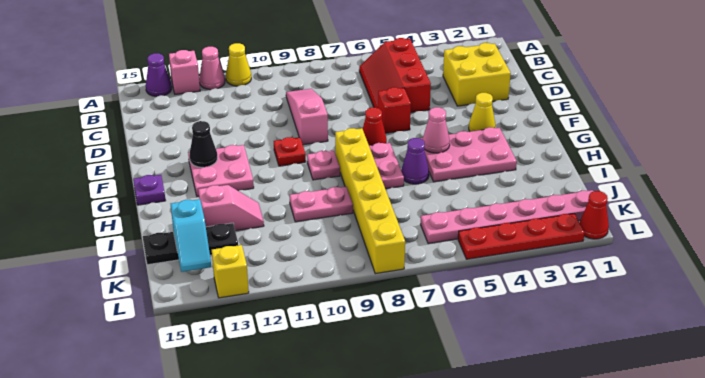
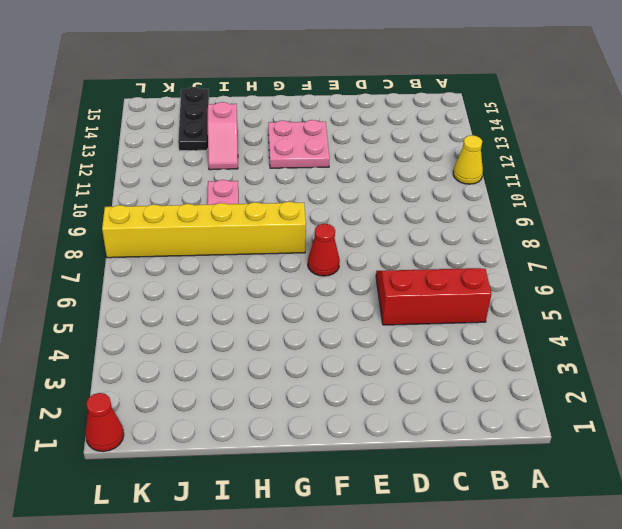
none -> pink cone A12 level 1
none -> pink brick A13 level 1
none -> purple cone A14 level 1

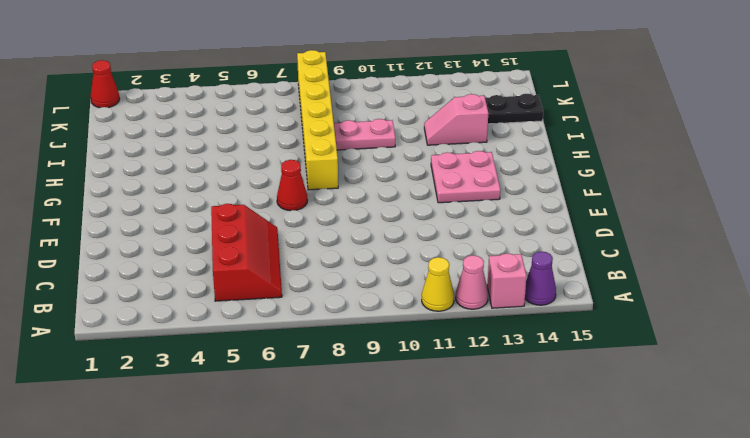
none -> yellow brick C2:D3 level 1
none -> pink slope C9:E9 level 1 top E
none -> red brick E6 level 1

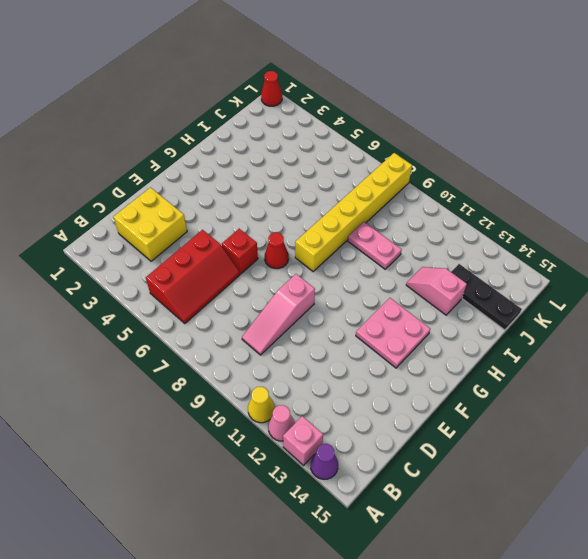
none -> yellow cone F3 level 1
none -> red plate F10 level 1
none -> pink plate G3:H5 level 1

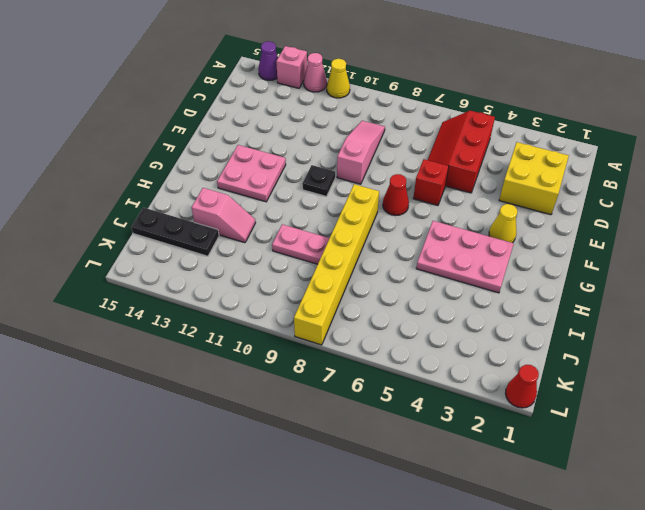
black plate F10 level 1 -> red plate F10 level 1
none -> pink plate G7:H7 level 1
none -> pink plate G9 level 1
none -> purple plate G15 level 1

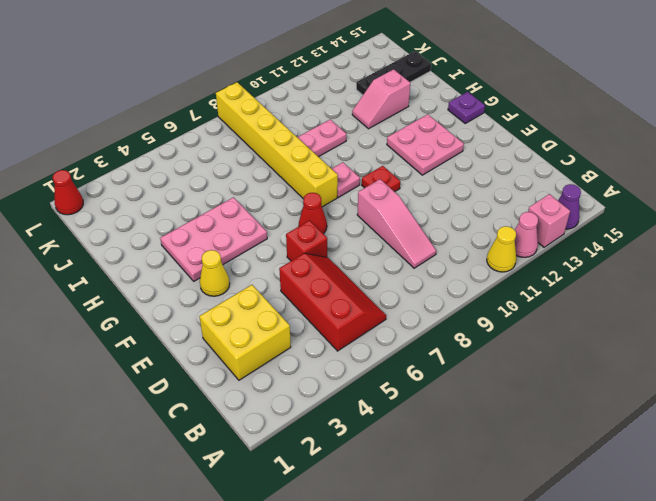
none -> pink plate G7:H7 level 1
none -> purple cone H6 level 1
none -> pink plate K1:K6 level 1

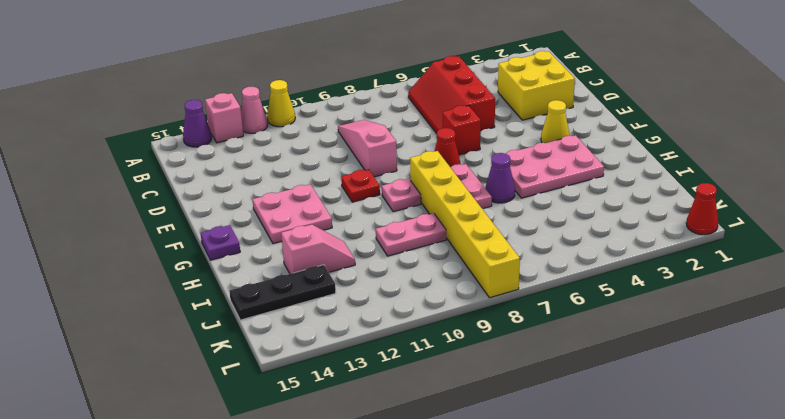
none -> pink plate K1:K6 level 1
none -> red plate L2:L5 level 1
none -> yellow brick L13 level 1

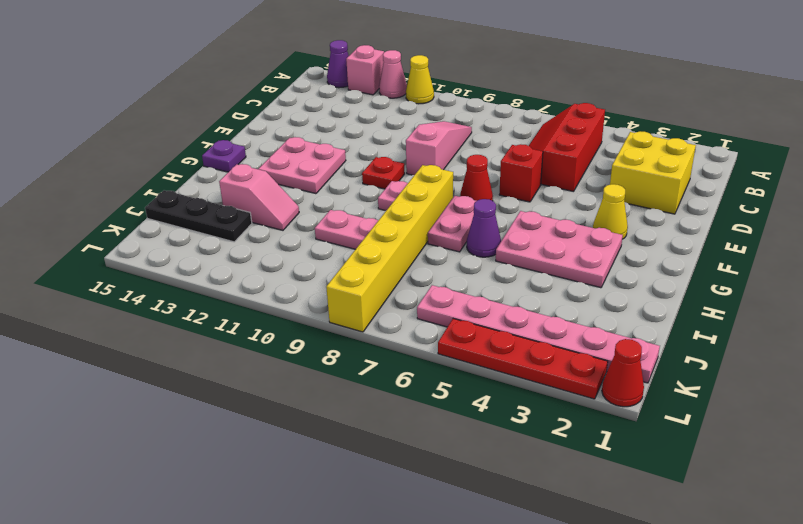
none -> yellow brick L13 level 1
none -> black cone F13 level 2
none -> pink cone G5 level 2

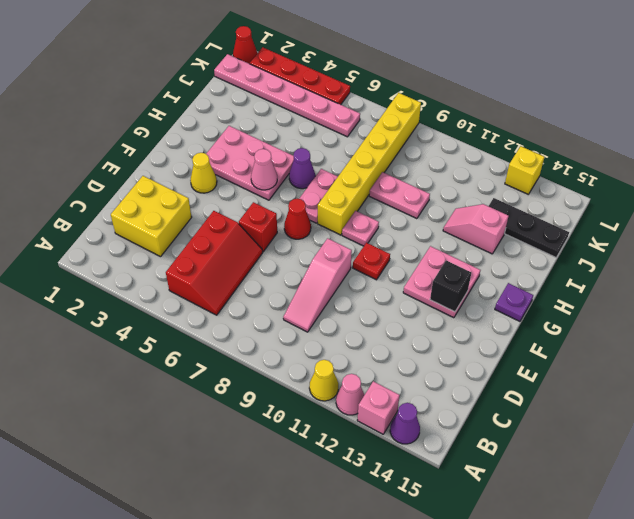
black brick F13 level 2 -> black cone F13 level 2
none -> cyan slope J14:K14 level 2 top J

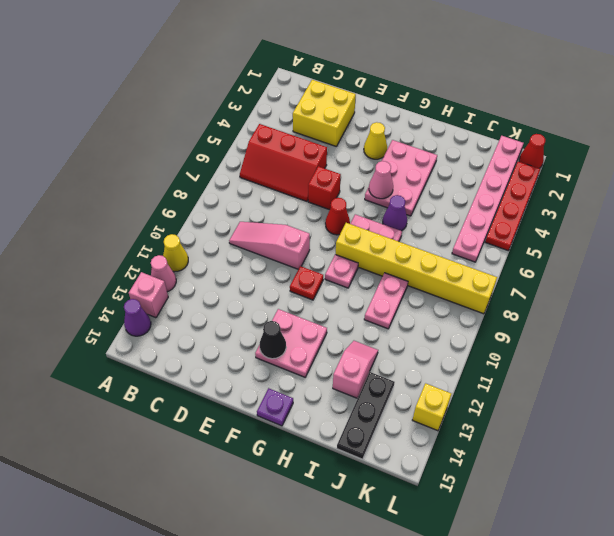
none -> cyan slope J14:K14 level 2 top J

